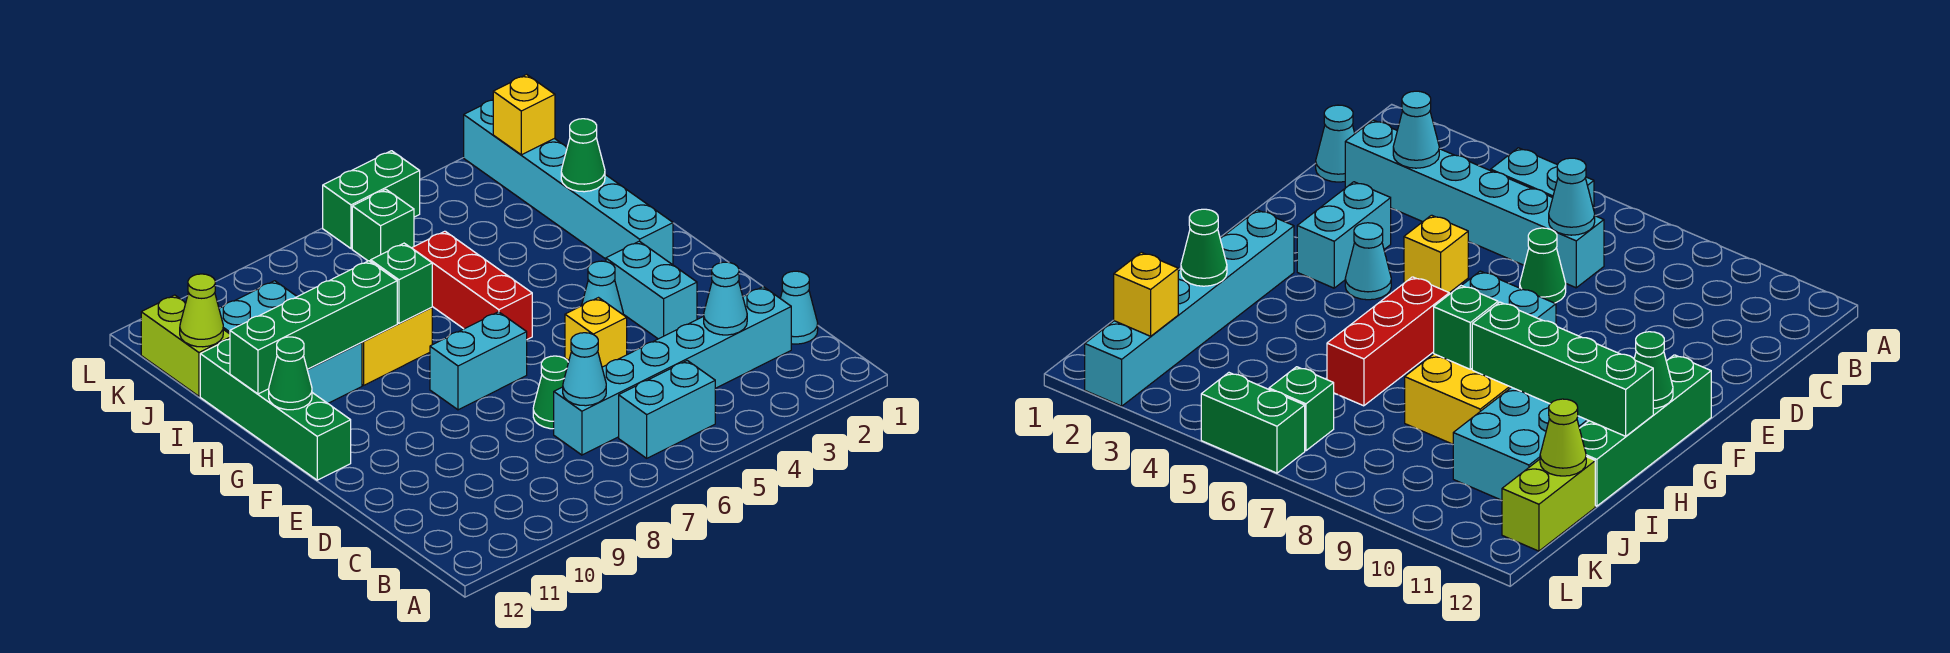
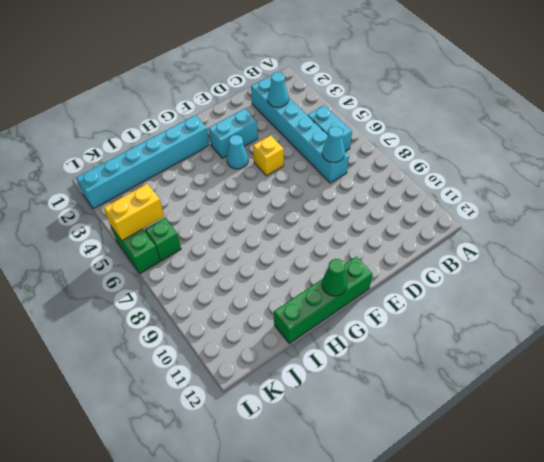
yellow brick K5:L5 level 2 -> none
none -> cyan cone C1 level 1
none -> green cone D7 level 1
none -> cyan brick F7:F8 level 1

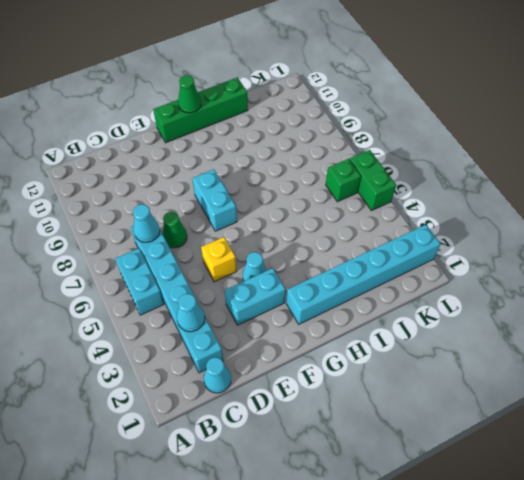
none -> red brick G6:I6 level 1
none -> yellow brick H8:I9 level 1
none -> cyan brick H10:J11 level 1

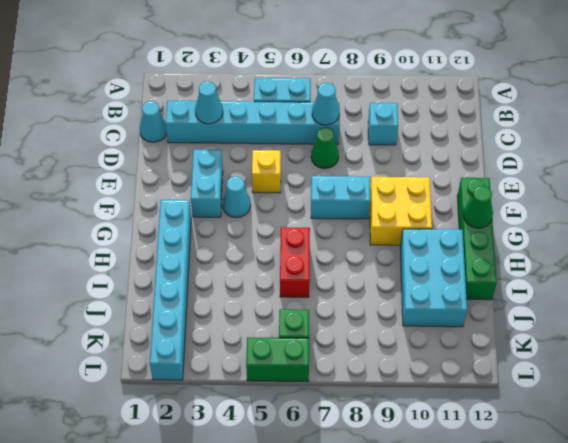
cyan brick C9 level 1 -> none
yellow brick F9:G10 level 1 -> yellow brick H8:I9 level 1
red brick H6:I6 level 1 -> red brick G6:I6 level 1
none -> lime brick J12:K12 level 1
none -> green brick H8 level 2
none -> green brick H9:H12 level 2

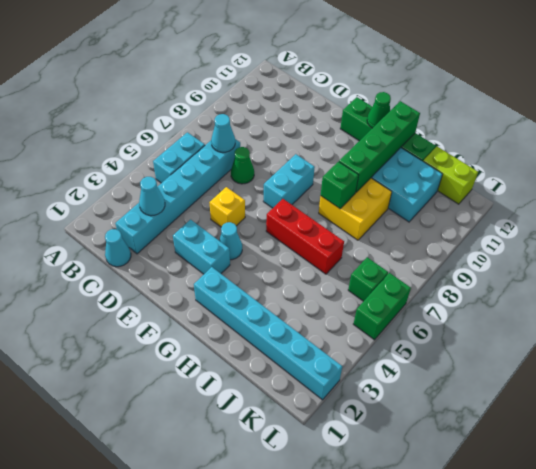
none -> green cone I2 level 2
none -> lime cone J12 level 2
none -> yellow brick K2 level 2

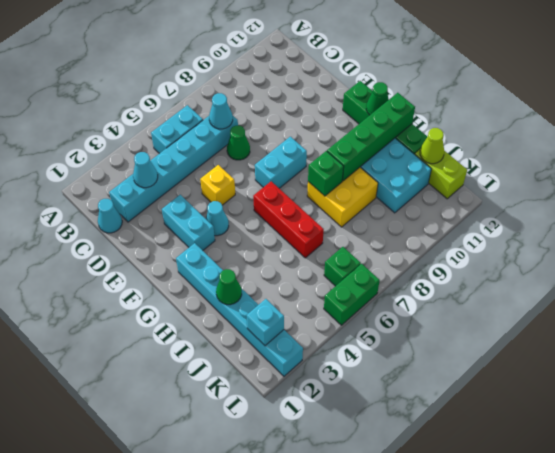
cyan brick K2 level 2 -> yellow brick K2 level 2

